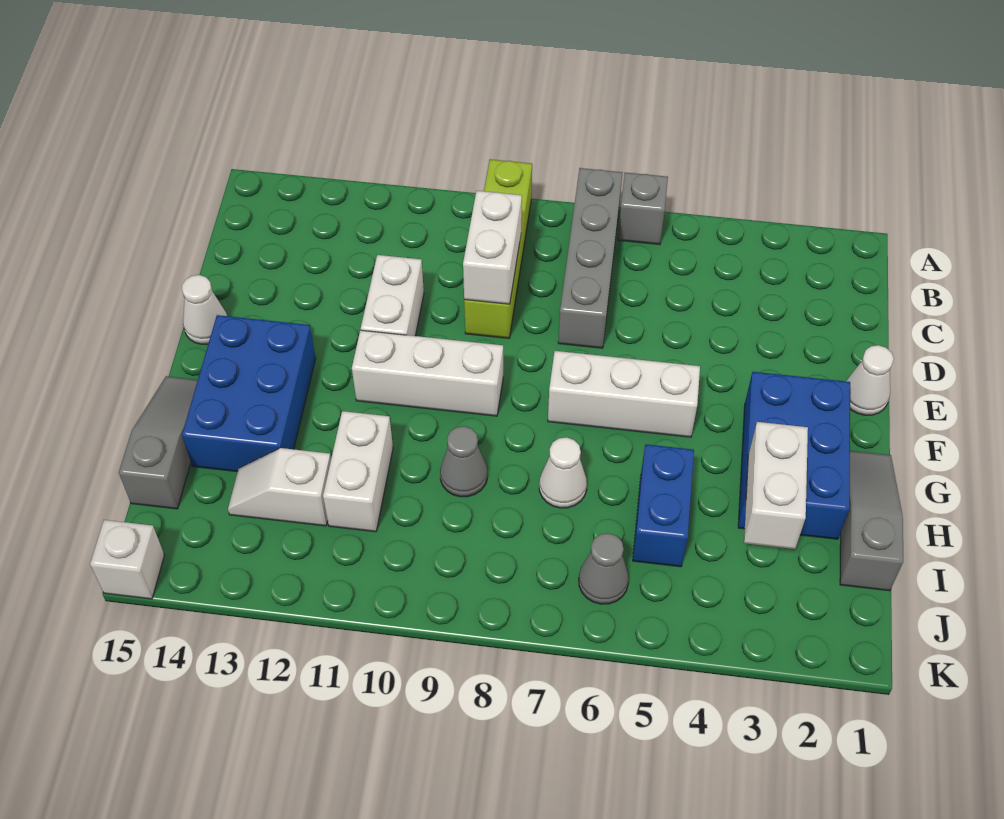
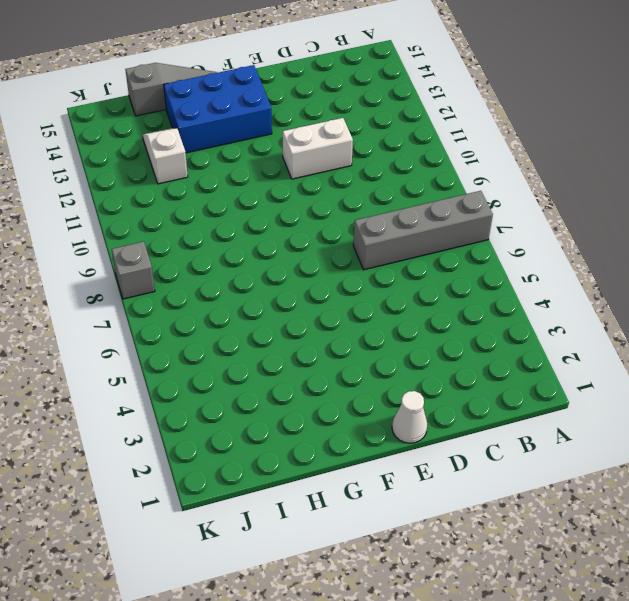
grey brick K8 level 1 -> grey brick A6 level 1
none -> lime brick A9:D9 level 1
none -> white cone E15 level 1
none -> blue brick F2:H3 level 1

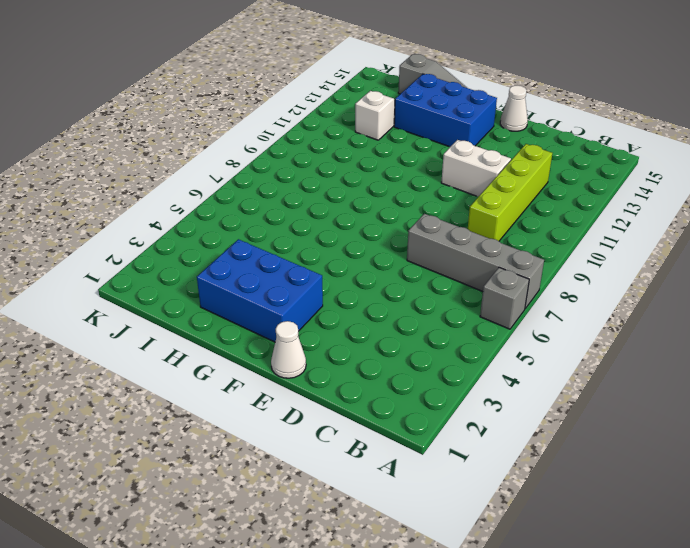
lime brick C9:C12 level 1 -> lime brick A9:D9 level 1
none -> white brick F5:F7 level 1
none -> white brick F9:F11 level 1
none -> grey slope G1:I1 level 1 top I

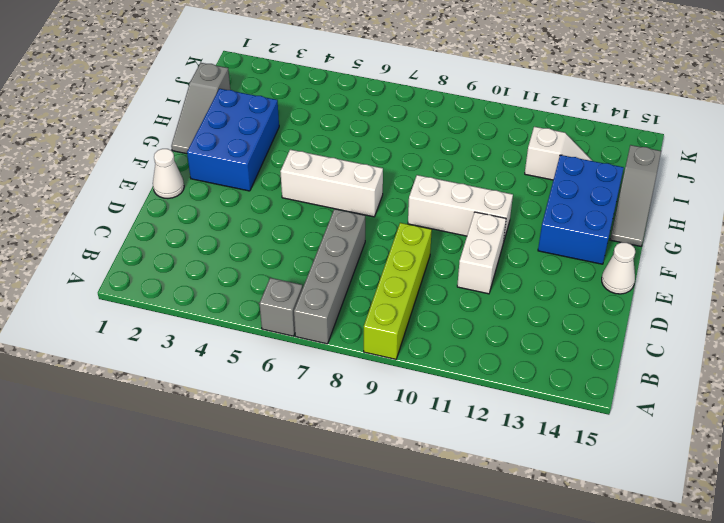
none -> blue brick H5:I5 level 1
none -> white cone H7 level 1
none -> grey cone H9 level 1

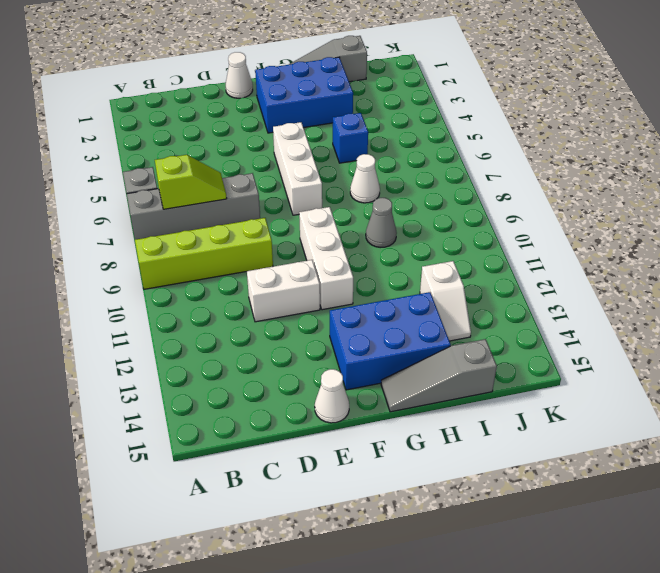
lime slope B7:C7 level 2 top B -> none
blue brick H5 level 1 -> blue brick H5:I5 level 1
none -> white brick H11:I11 level 1
none -> grey cone J6 level 1
none -> white brick K15 level 1

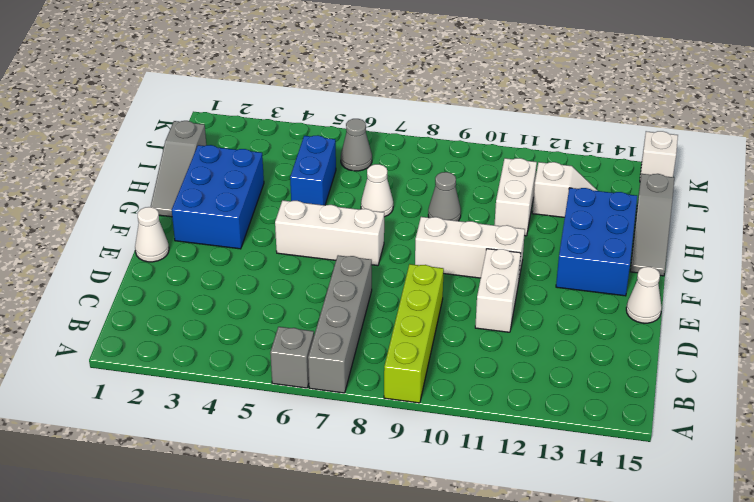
none -> white brick C9:D9 level 2
none -> white brick H3:I3 level 2

